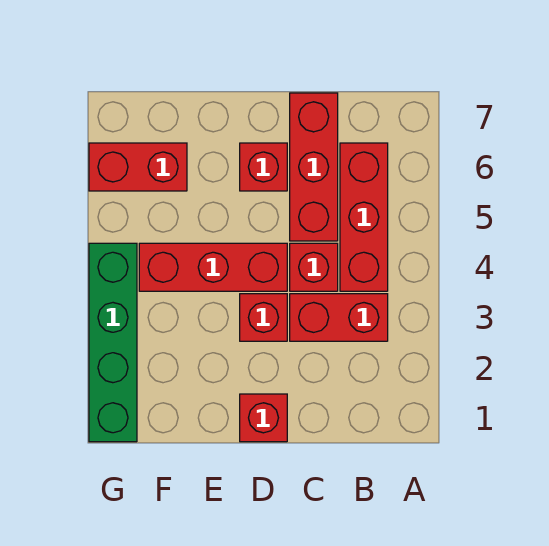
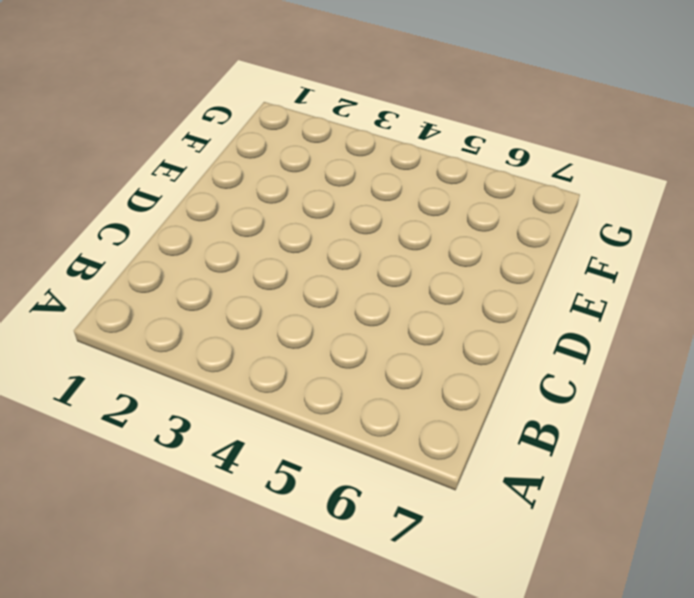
none -> red brick B3:C3 level 1
none -> red brick B4:B6 level 1

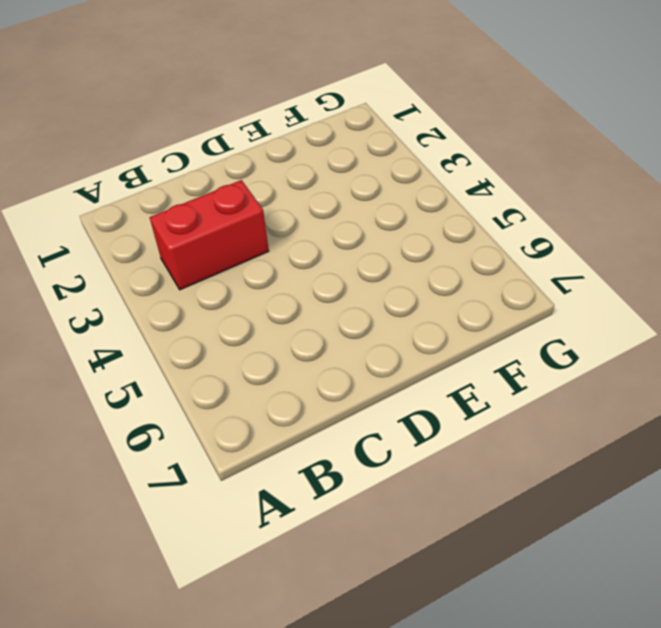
none -> red brick B4:B6 level 1
none -> red brick C4 level 1

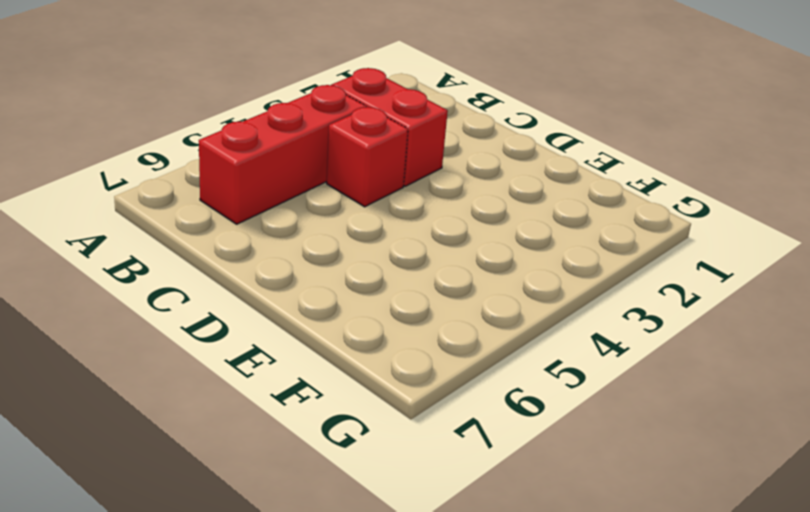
none -> red brick C5:C7 level 1
none -> red brick D1 level 1

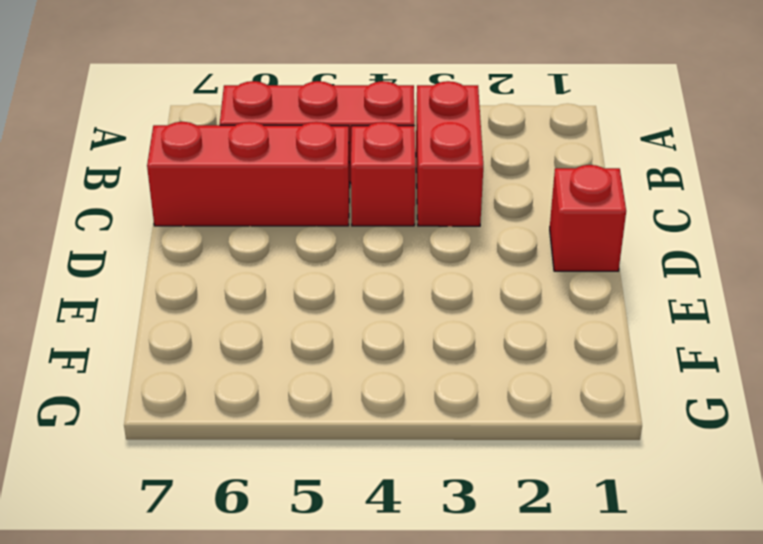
none -> red brick D3 level 1
none -> red brick D4:F4 level 1

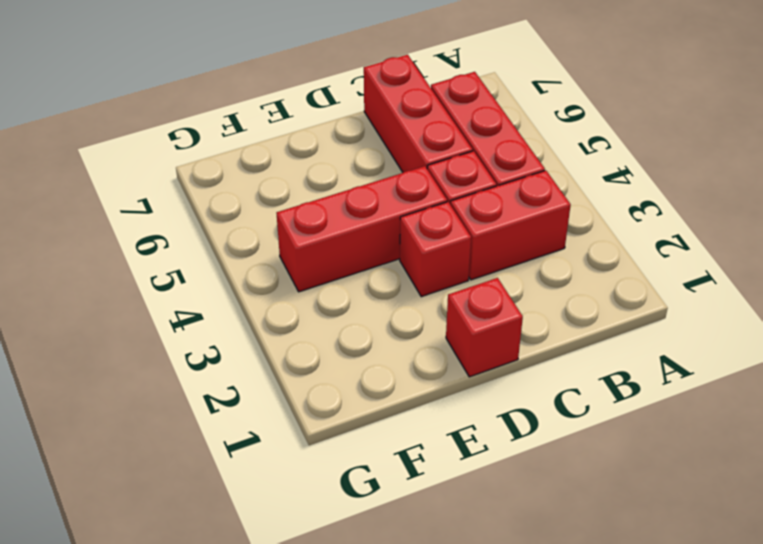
none -> red brick D6 level 1
none -> red brick F6:G6 level 1

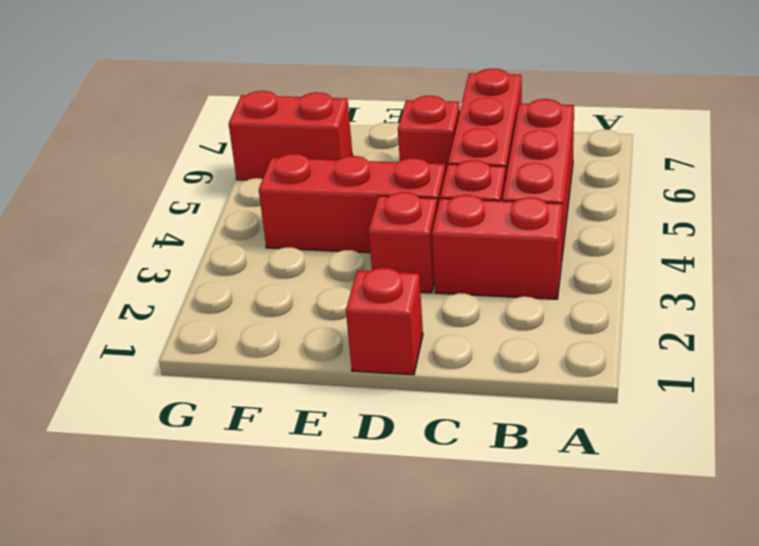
none -> green brick G1:G4 level 1

